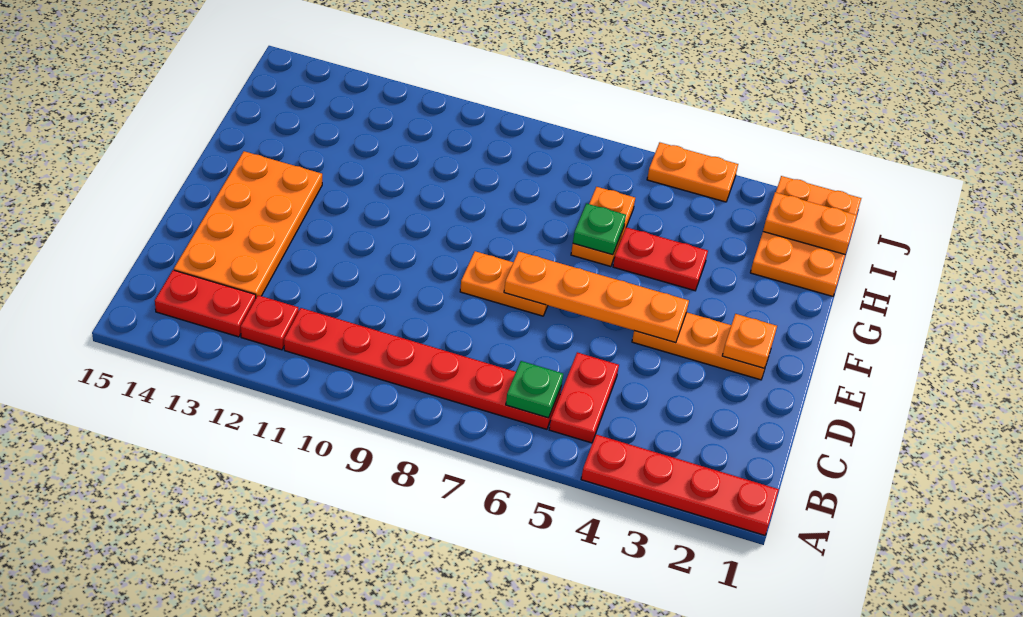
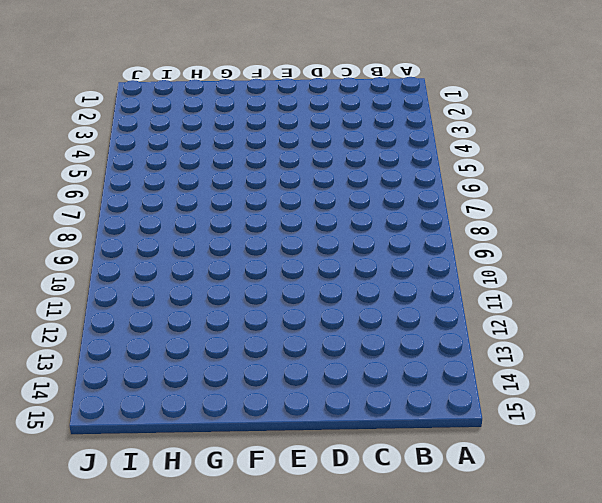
none -> red plate A1:A4 level 1
none -> red plate B5:C5 level 1
none -> red plate B6:B11 level 1

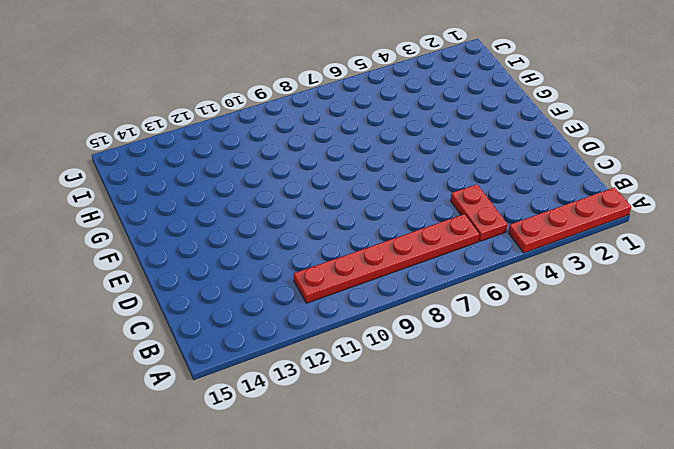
none -> red plate B12 level 1
none -> red plate B13:B14 level 1
none -> orange plate C13:F14 level 1

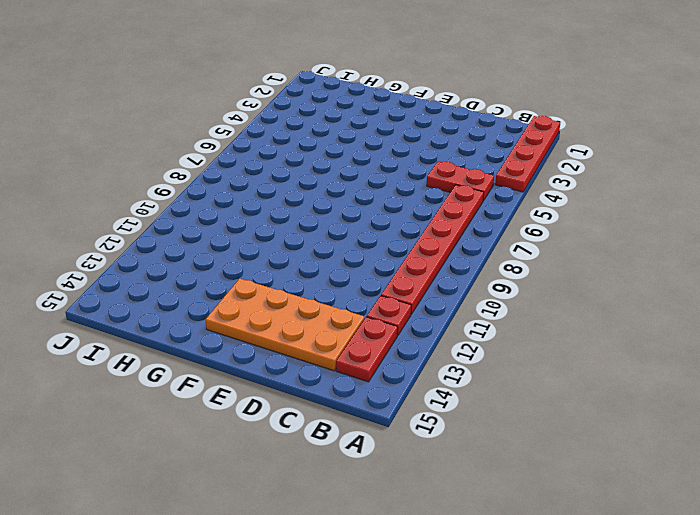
none -> orange plate E2:E4 level 1
none -> orange plate E7:E8 level 1
none -> red plate G4:G5 level 1

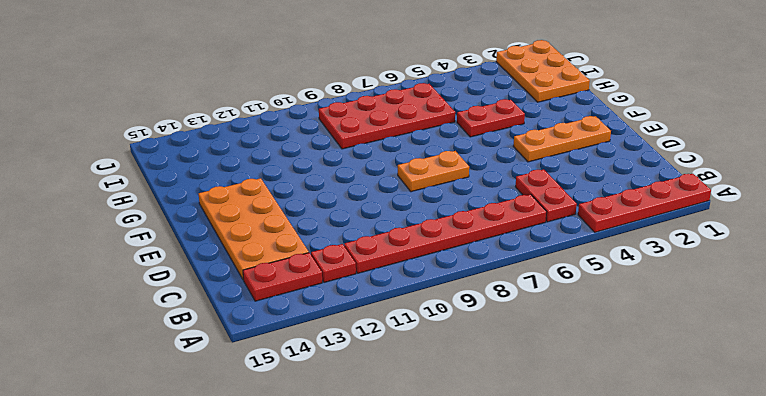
red plate H6:I9 level 1 -> orange plate G6:H6 level 1
none -> orange plate J4:J5 level 1
none -> green plate B6 level 2
none -> orange plate E2 level 2

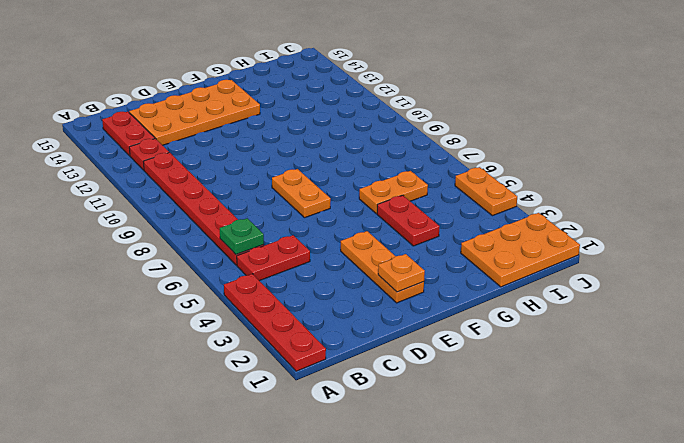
none -> orange plate E4:E7 level 2
none -> green plate G6 level 2
none -> orange plate I1:I2 level 2

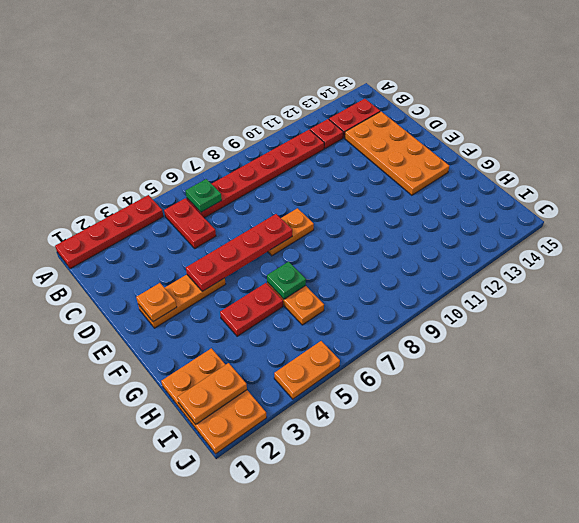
red plate E4:E7 level 2 -> orange plate E4:E7 level 2

